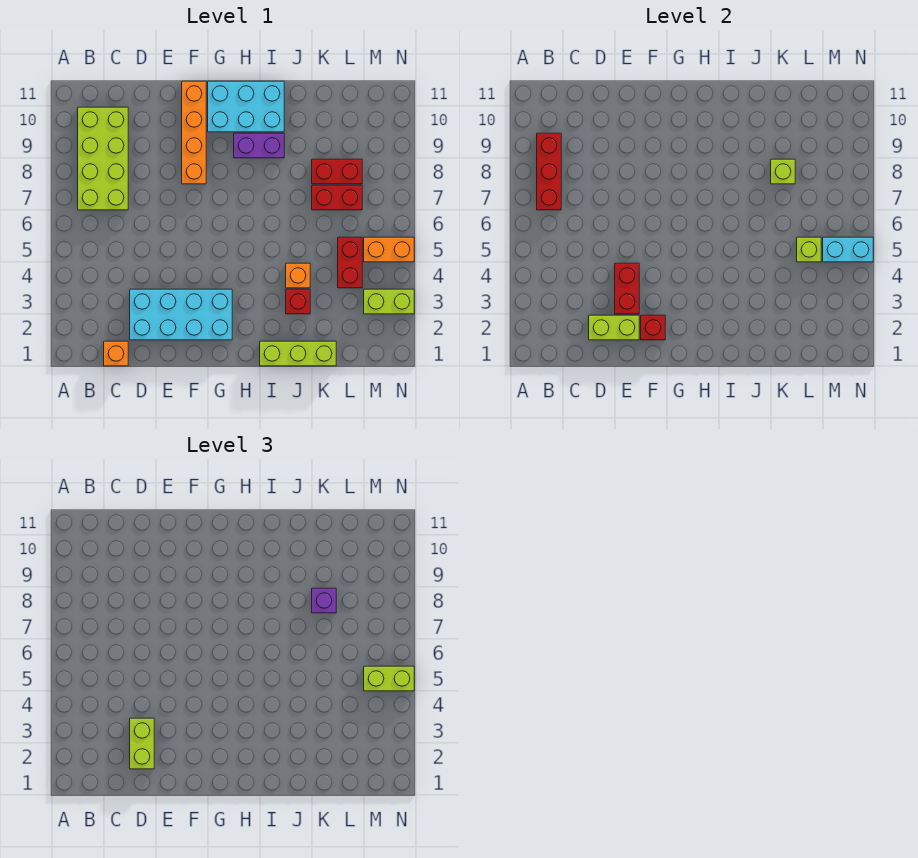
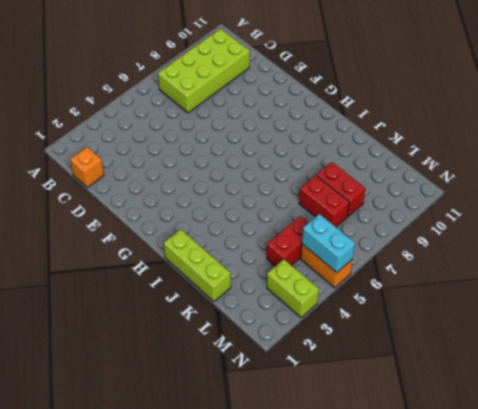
none -> cyan brick D2:G3 level 1
none -> orange brick F8:F11 level 1
none -> cyan brick G10:I11 level 1

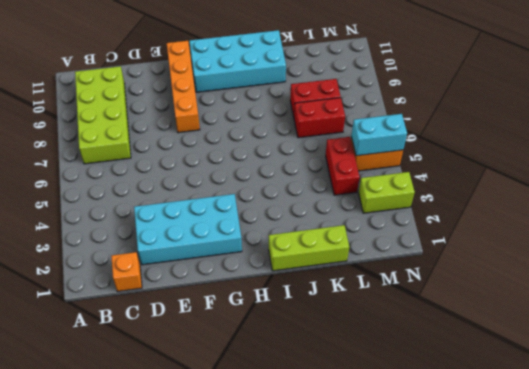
cyan brick G10:J11 level 1 -> cyan brick G10:I11 level 1
none -> purple brick H9:I9 level 1
none -> red brick J3 level 1
none -> orange brick J4 level 1

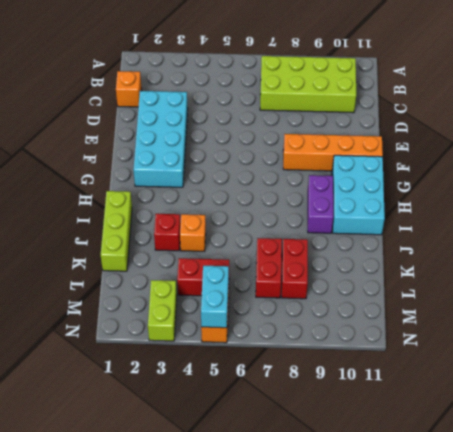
none -> red brick B7:B9 level 2
none -> lime brick D2:E2 level 2
none -> red brick E3:E4 level 2

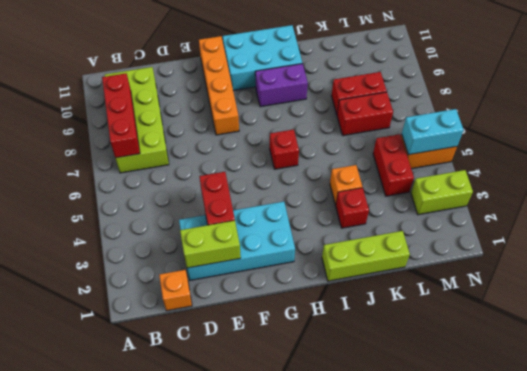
red brick H6 level 1 -> red brick F2 level 2
none -> lime brick K8 level 2
none -> lime brick L5 level 2
none -> lime brick D2:D3 level 3

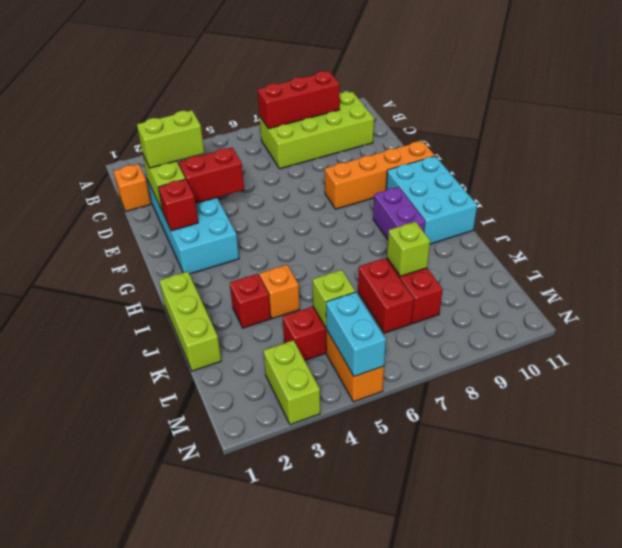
none -> purple brick K8 level 3
none -> lime brick M5:N5 level 3

